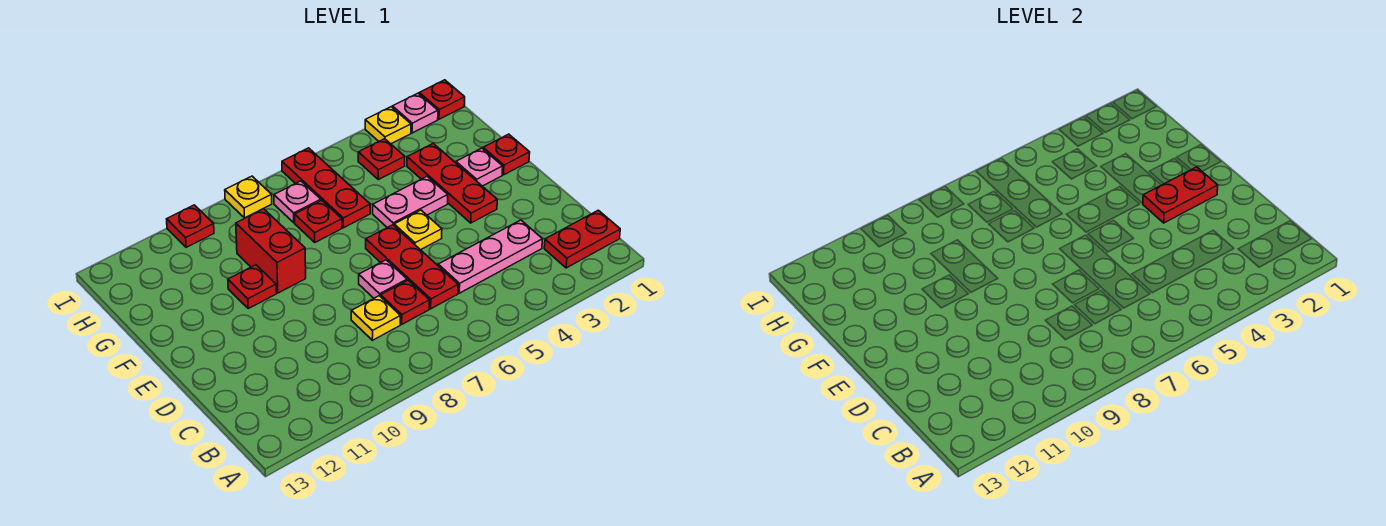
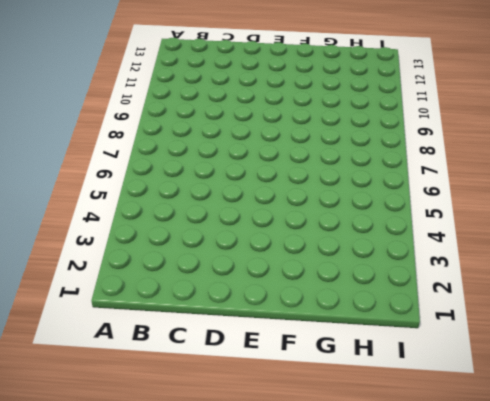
none -> red plate B1:B2 level 1
none -> pink plate C3:C5 level 1
none -> red plate C6:E6 level 1

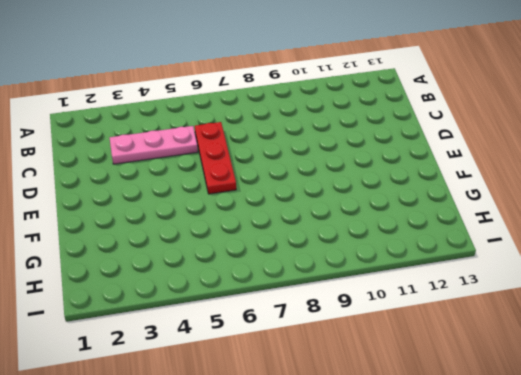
none -> red plate B1:B2 level 1
none -> red plate C7 level 1
none -> yellow plate C8 level 1

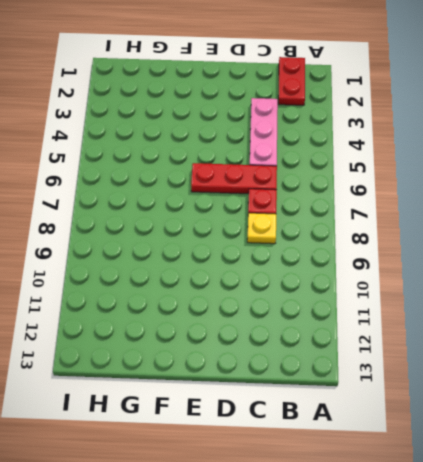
none -> pink plate D7 level 1
none -> red plate E3:G3 level 1
none -> yellow plate E5 level 1

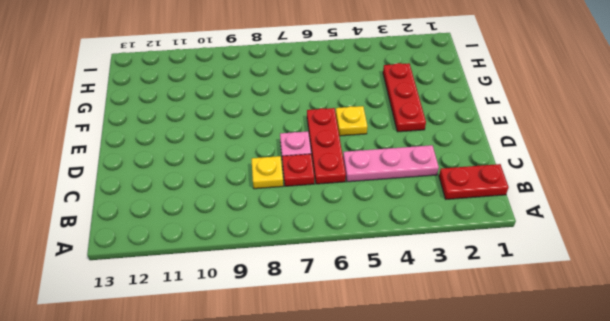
none -> red plate F1 level 1
none -> pink plate F2 level 1
none -> pink plate F4:F5 level 1

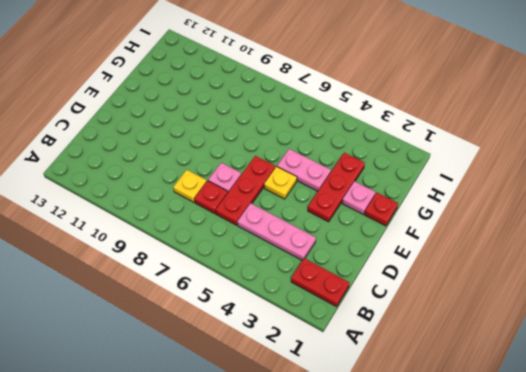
none -> red brick F9:G9 level 1
none -> red plate F10 level 1
none -> red plate G6:I6 level 1

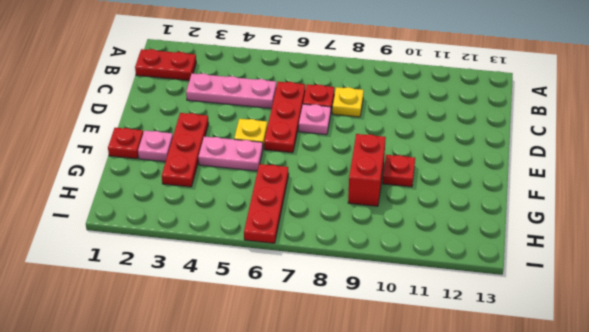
none -> red plate G7 level 1
none -> red plate H4 level 1
none -> pink plate H7 level 1

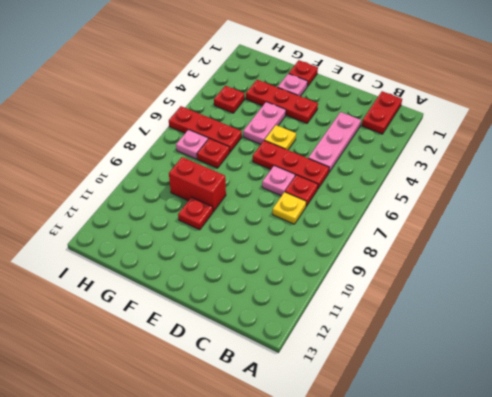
none -> red plate I1 level 1
none -> pink plate I2 level 1
none -> yellow plate I3 level 1

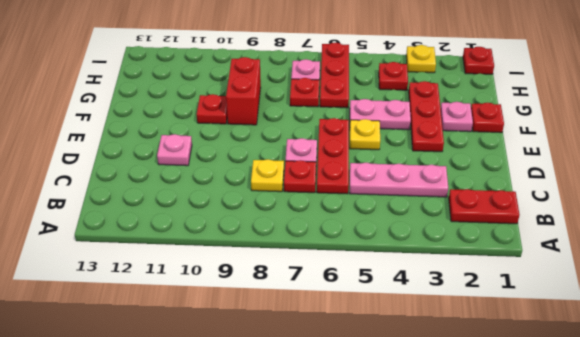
pink plate D11 level 1 -> pink plate I2 level 1
none -> yellow plate I8 level 1
none -> red plate I10 level 1
none -> red plate E2:E3 level 2

